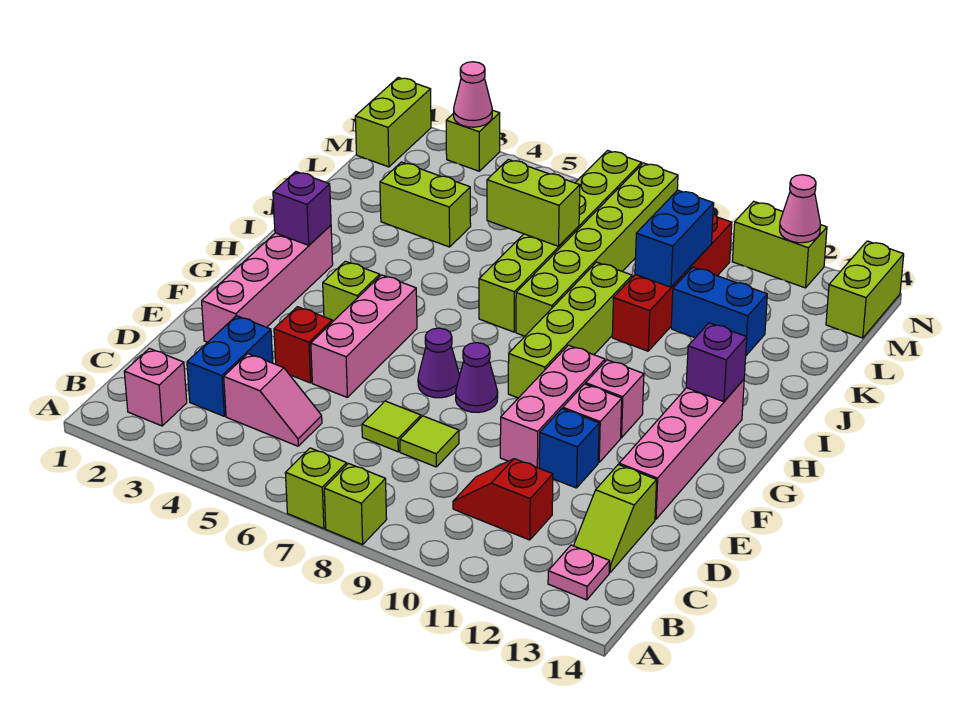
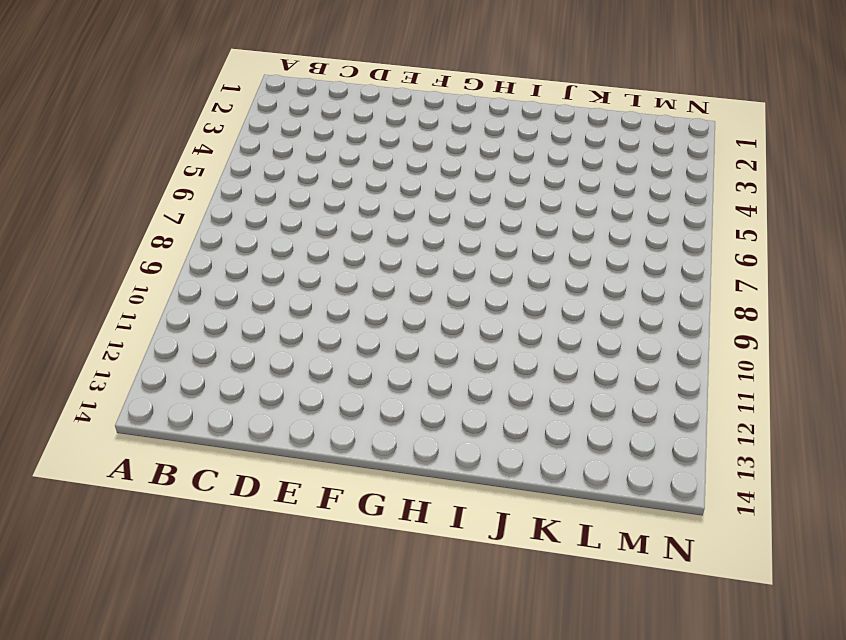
none -> lime brick A7 level 1
none -> lime brick A8 level 1
none -> pink brick B2 level 1
none -> pink plate B13 level 1

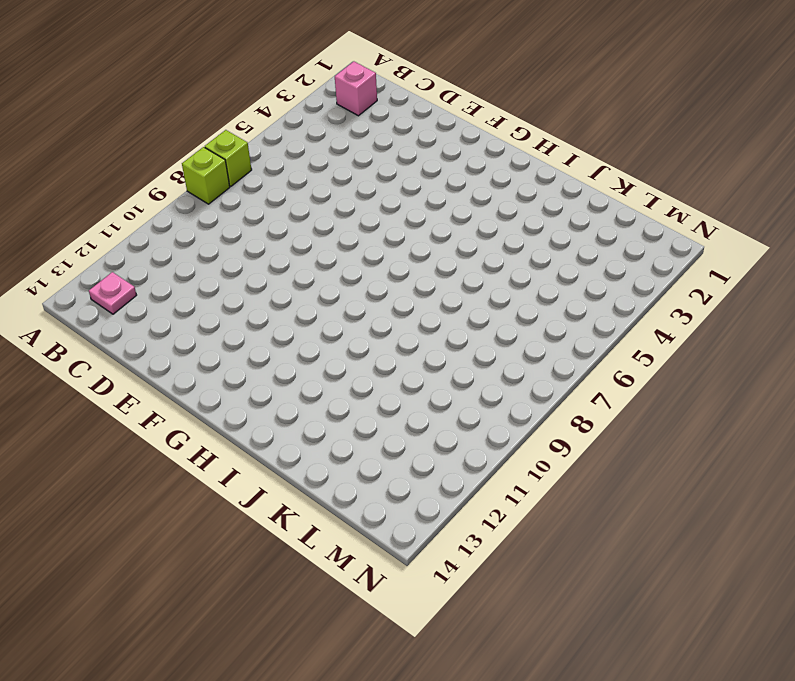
none -> blue brick C3:D3 level 1
none -> pink slope C4:C5 level 1 top 4
none -> red slope C10:C11 level 1 top 11
none -> lime slope C13:D13 level 1 top D

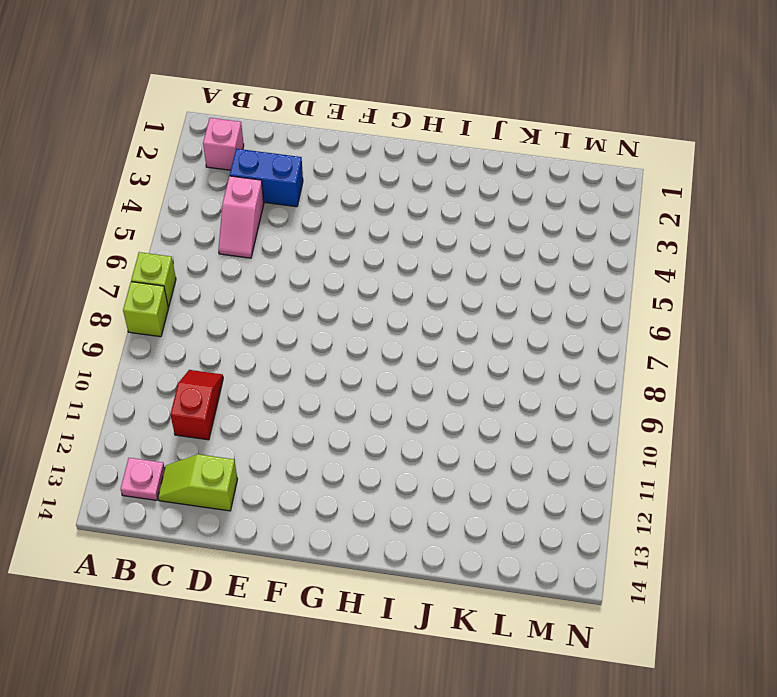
none -> lime tile D7 level 1
none -> lime tile D8 level 1
none -> pink brick E2:H2 level 1
none -> red brick E4 level 1

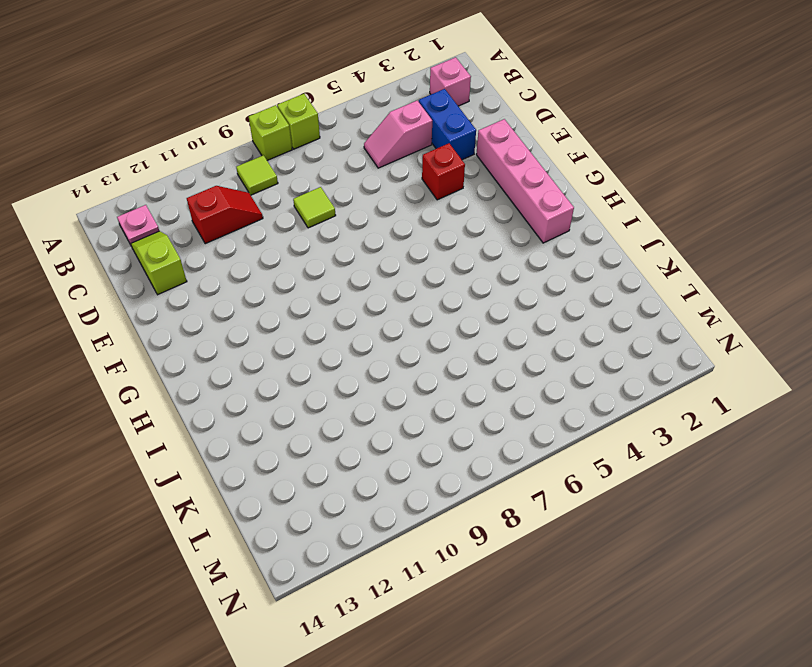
lime tile B9 level 1 -> lime tile D7 level 1
none -> pink brick E5:G5 level 1
none -> pink brick E10:G10 level 1
none -> blue brick E11 level 1
none -> pink brick E13:H13 level 1

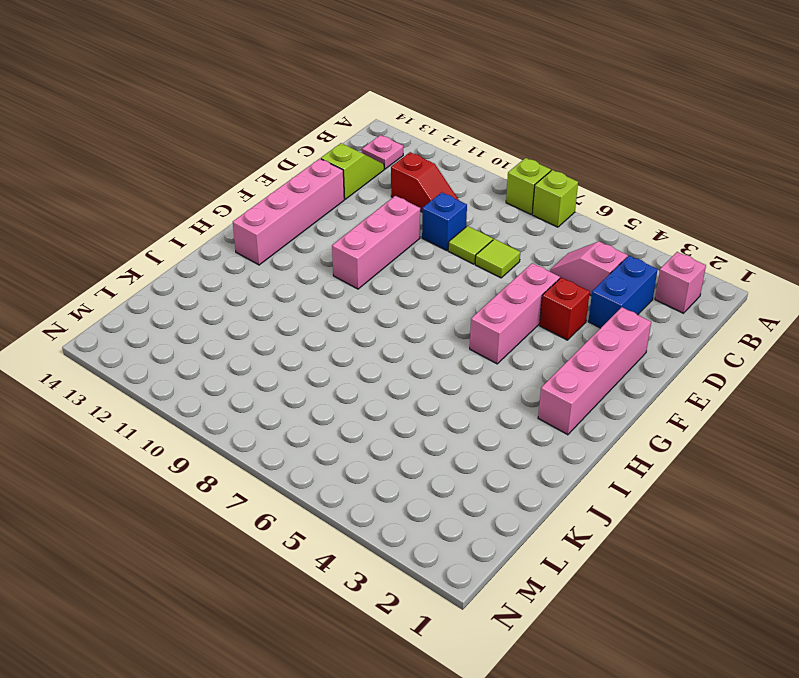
blue brick D9 level 1 -> blue brick E11 level 1
none -> purple cone F7 level 1
none -> purple cone F8 level 1
none -> pink brick F11 level 1
none -> lime brick G4 level 1

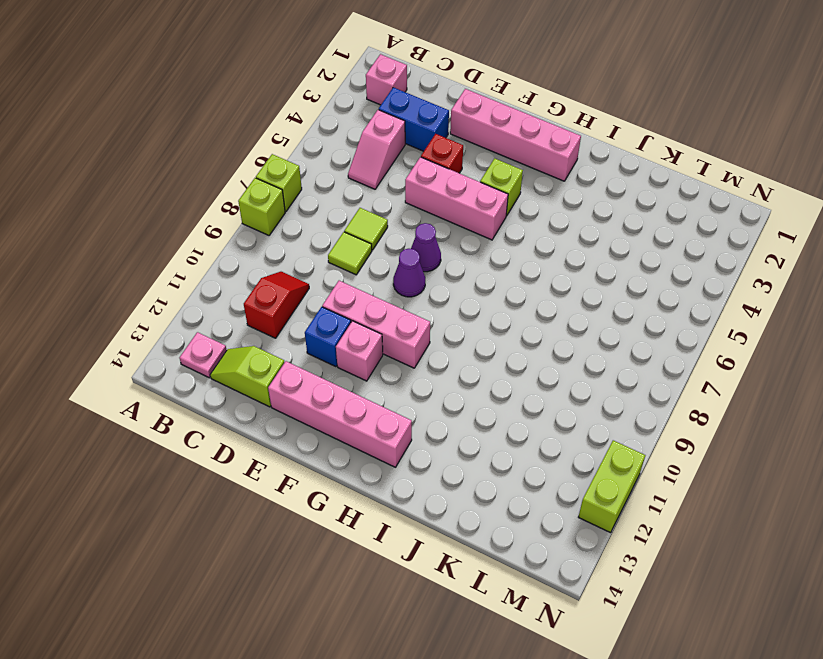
none -> lime brick G9:J9 level 1
none -> pink brick G11 level 1
none -> lime brick I7:N7 level 1
none -> lime brick I8:N8 level 1

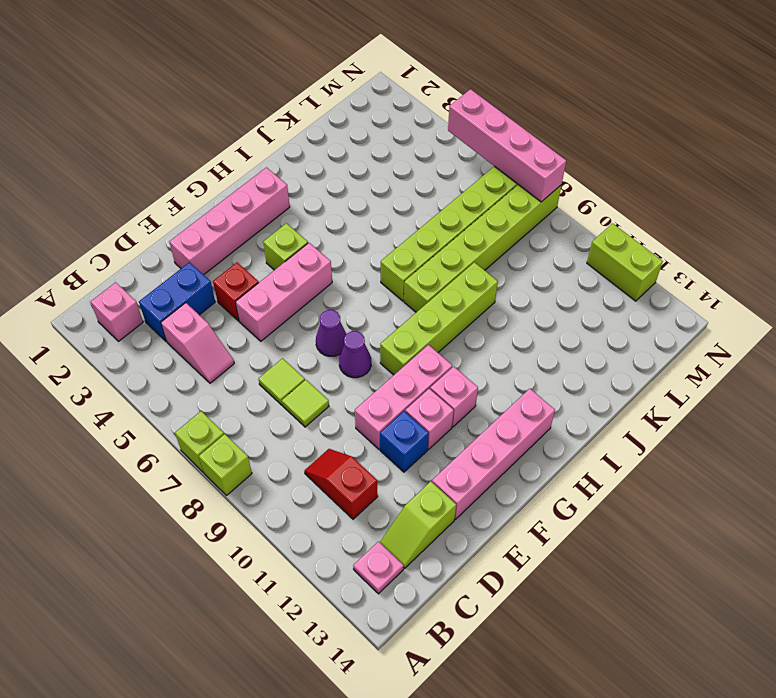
pink brick N5:N8 level 2 -> none
none -> red brick J10:M10 level 1
none -> lime brick K3:K4 level 1
none -> blue brick K11:K12 level 1
none -> lime brick M1:N1 level 1

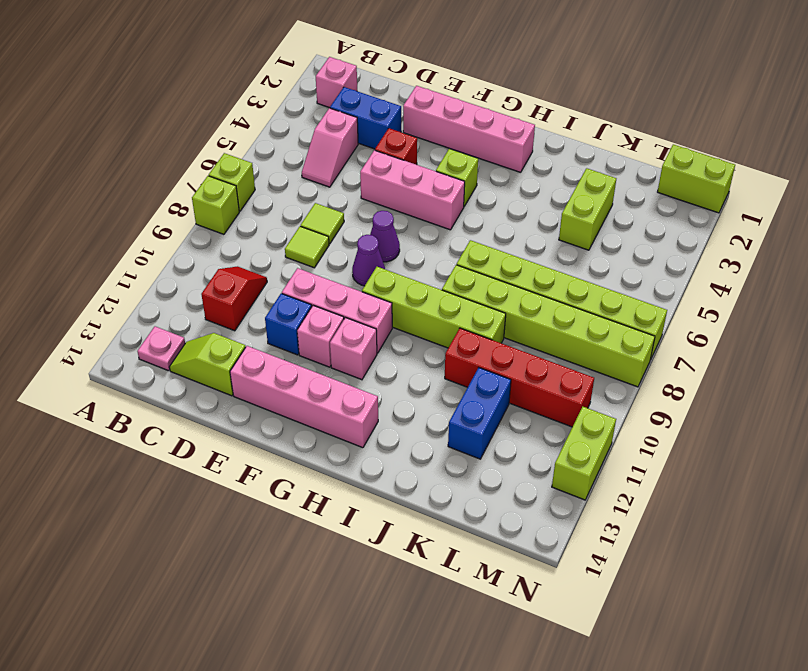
none -> lime brick M14:N14 level 1
none -> lime brick N3 level 1
none -> purple brick H2 level 2
none -> purple brick H13 level 2

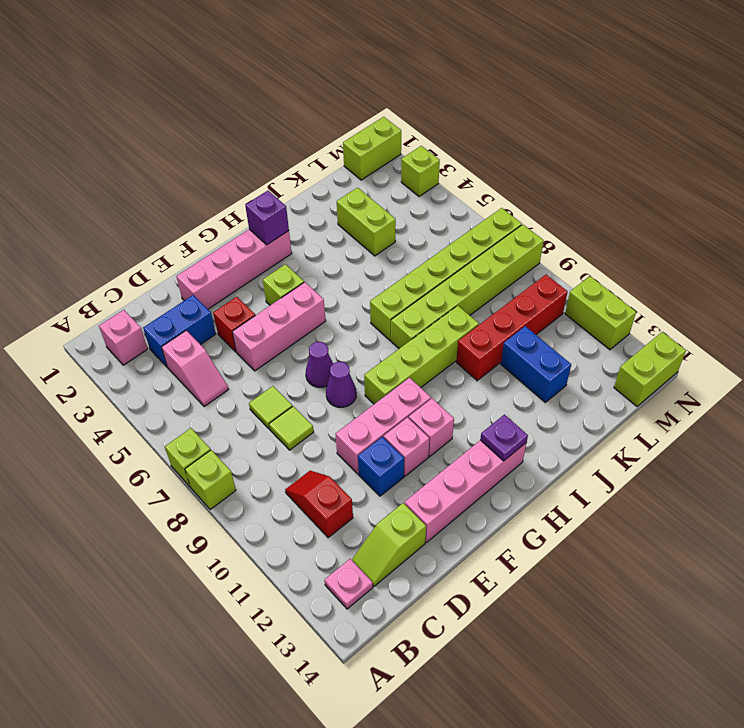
purple plate H13 level 2 -> purple brick H13 level 2
none -> lime brick K6:K7 level 2
none -> blue brick K10:L10 level 2
none -> pink cone N3 level 2
none -> pink cone N12 level 2

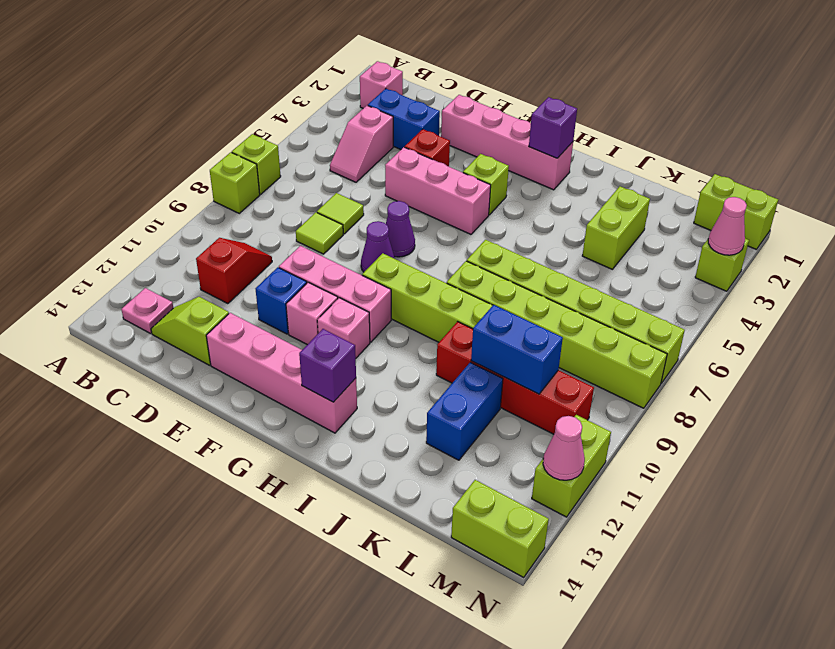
none -> lime brick K6:K7 level 2

